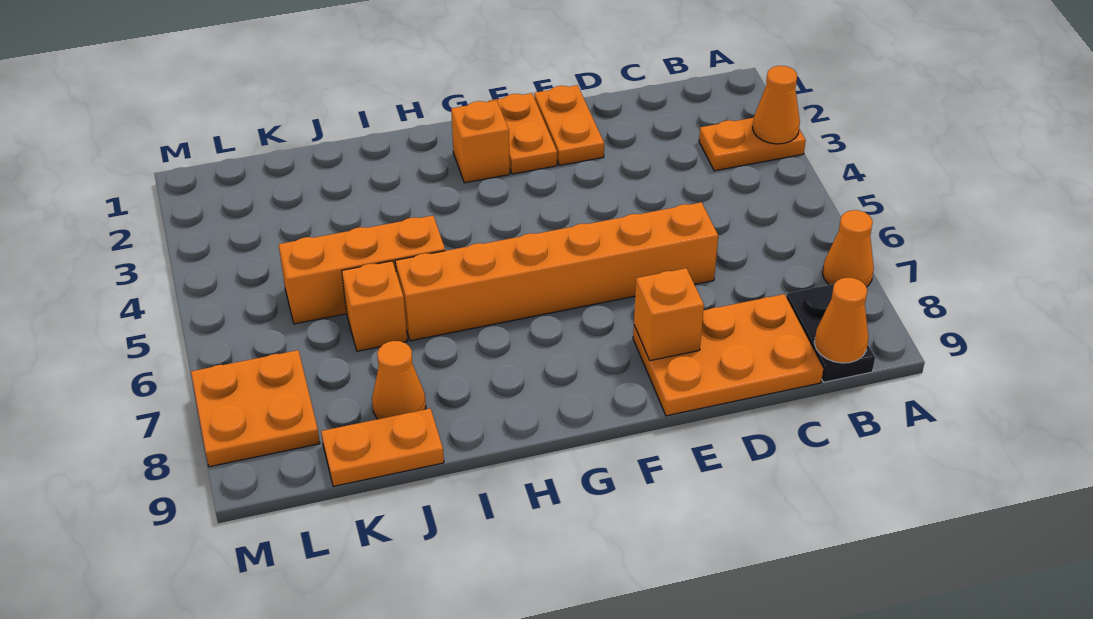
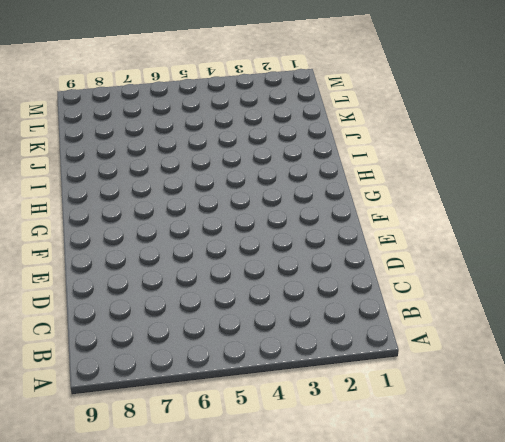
none -> orange plate A3:B3 level 1
none -> orange cone A7 level 1
none -> black plate B8:B9 level 1

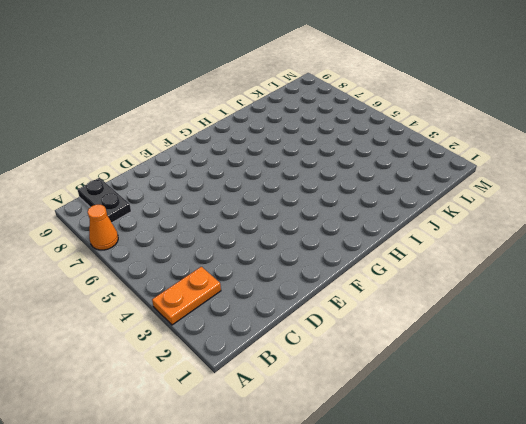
none -> orange plate C8:E9 level 1
none -> orange brick D6:I6 level 1
none -> orange plate E1:E2 level 1

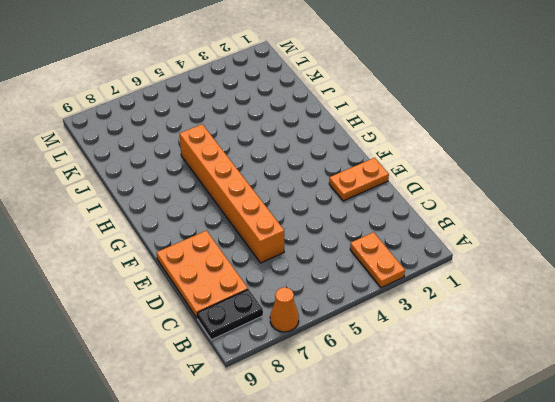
none -> orange plate F1:F2 level 1
none -> orange brick G2 level 1
none -> orange brick I5:K5 level 1

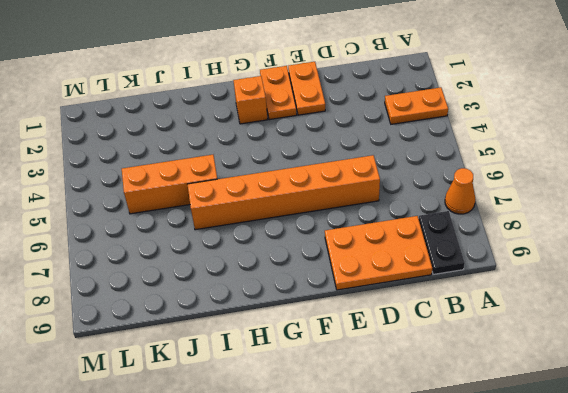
none -> orange brick J6 level 1
none -> orange cone J8 level 1
none -> orange plate J9:K9 level 1

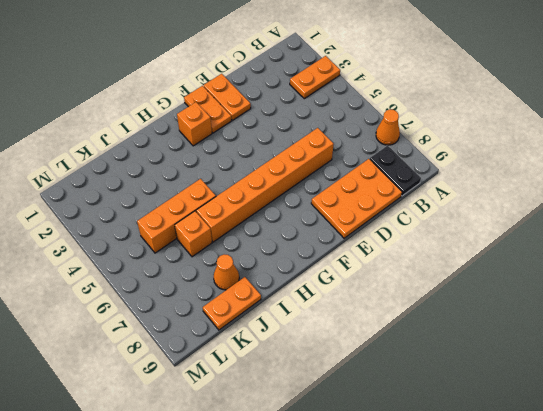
none -> orange plate L7:M8 level 1
none -> orange cone A3 level 2
none -> orange cone B9 level 2

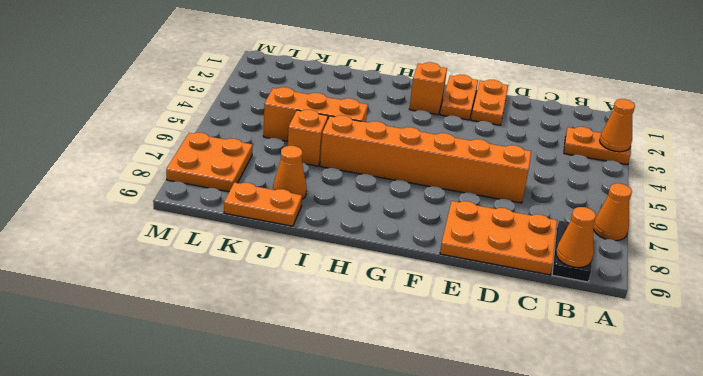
none -> orange brick E8 level 2

